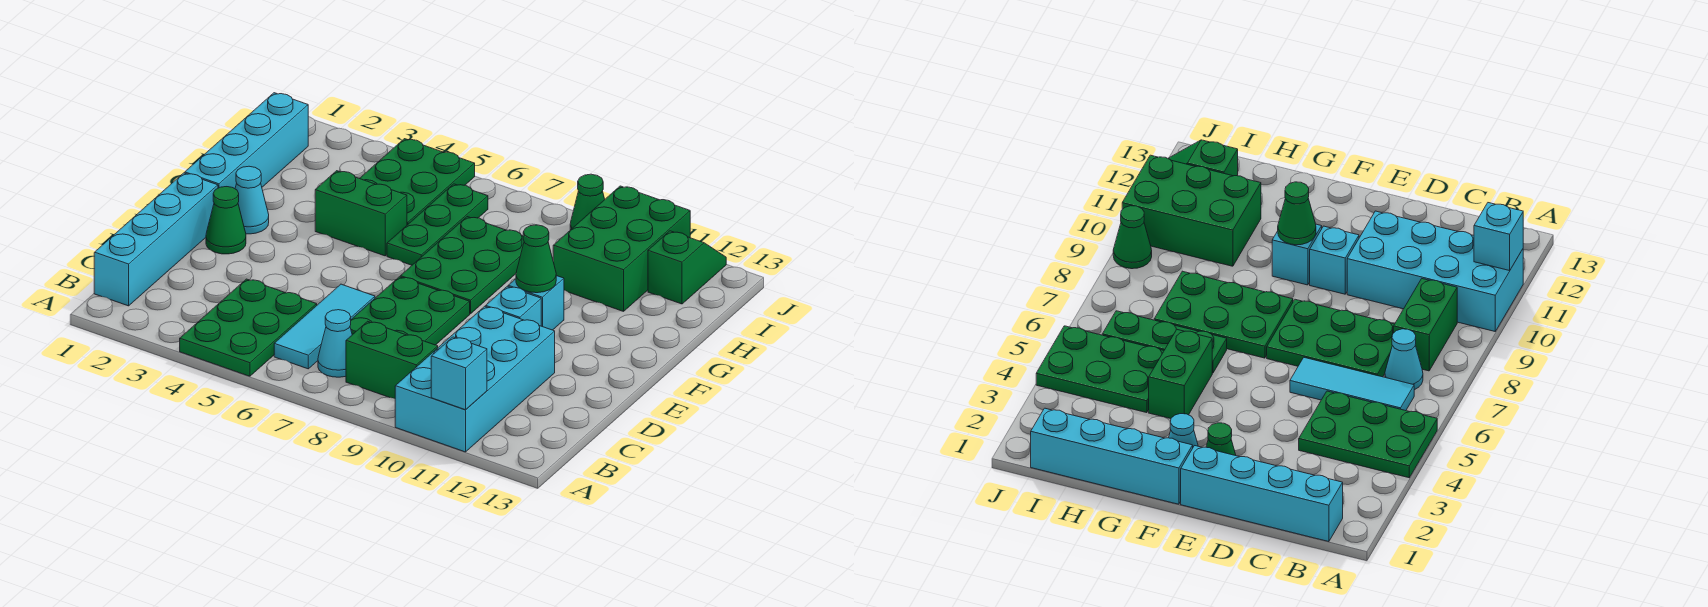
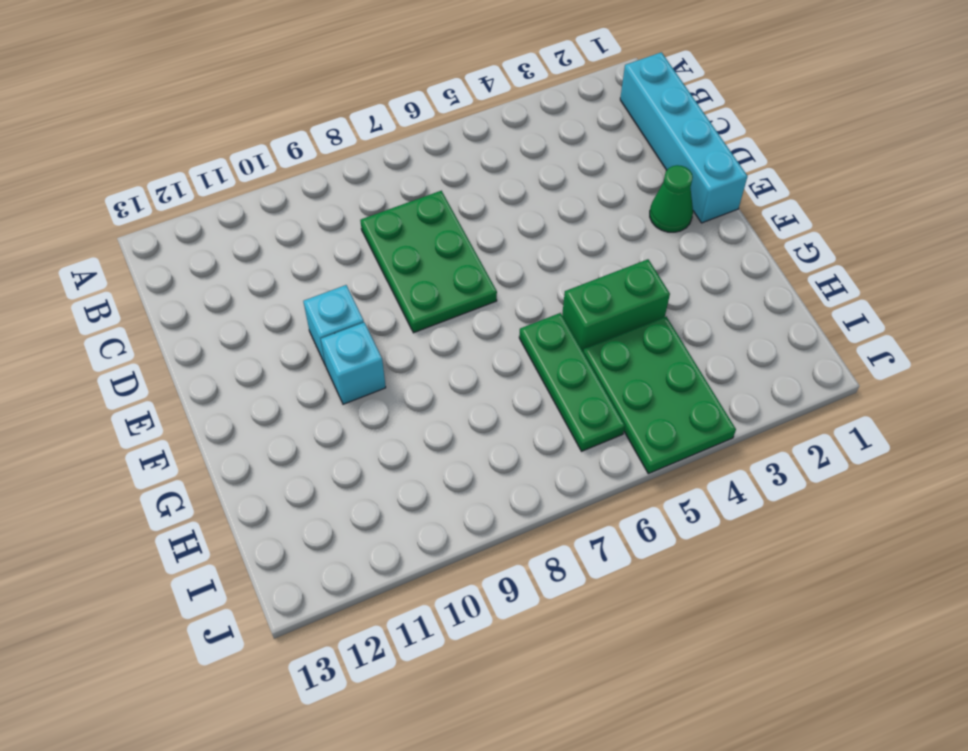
none -> green plate A4:C5 level 1
none -> cyan brick A10:D11 level 1
none -> cyan tile B6:D6 level 1

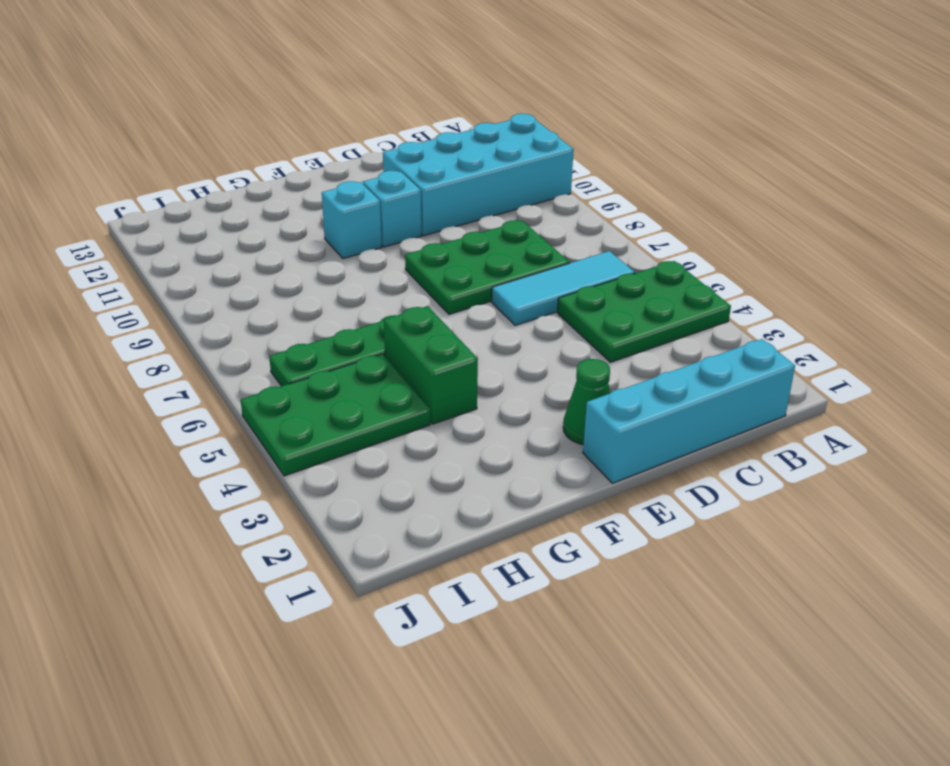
none -> cyan cone B7 level 1
none -> green brick B8:B9 level 1
none -> cyan brick F1:I1 level 1

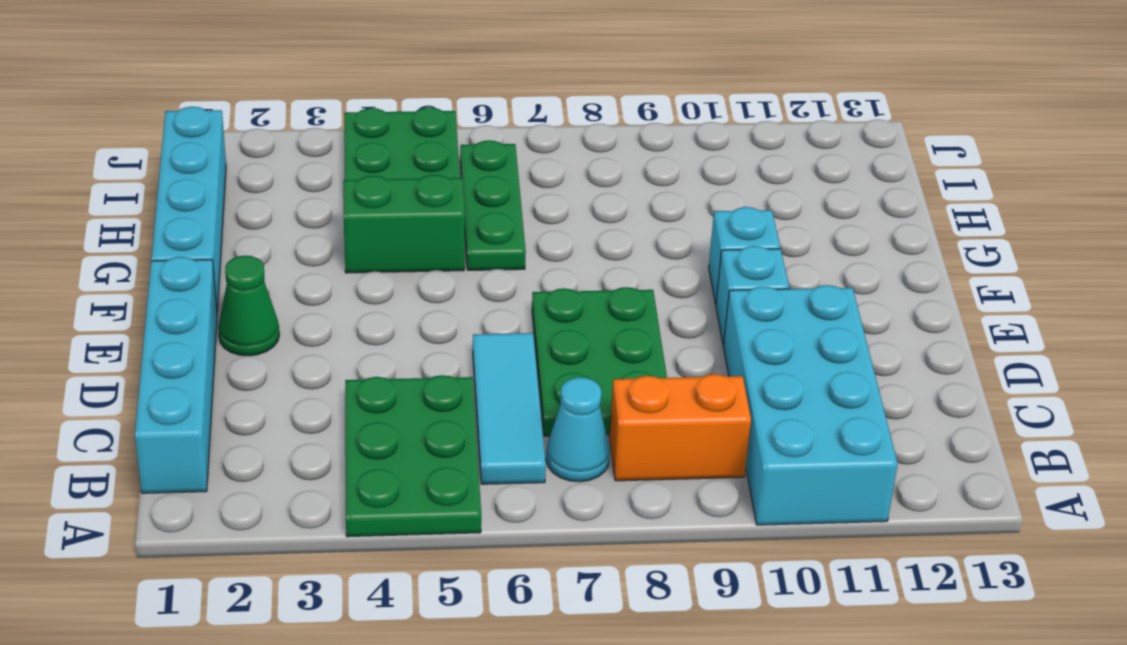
orange brick B8:B9 level 1 -> green brick B8:B9 level 1
none -> cyan cone F2 level 1
none -> green plate F7:H8 level 1
none -> green brick H10:J11 level 1

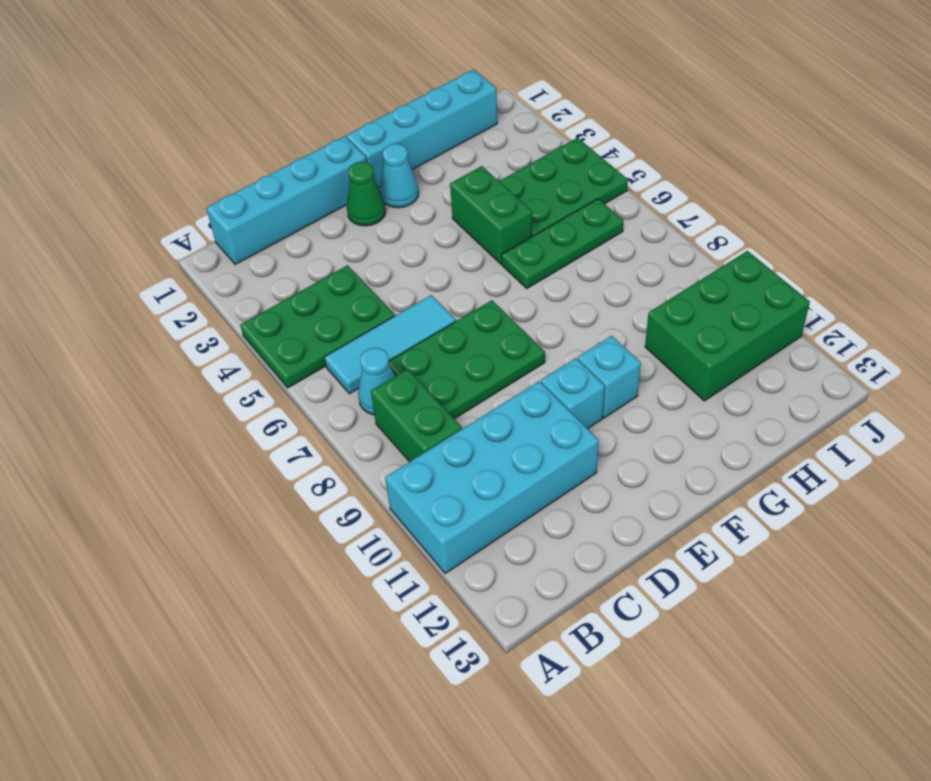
none -> green plate F7:H8 level 1
none -> green slope I12:J12 level 1 top I
none -> green cone J9 level 1

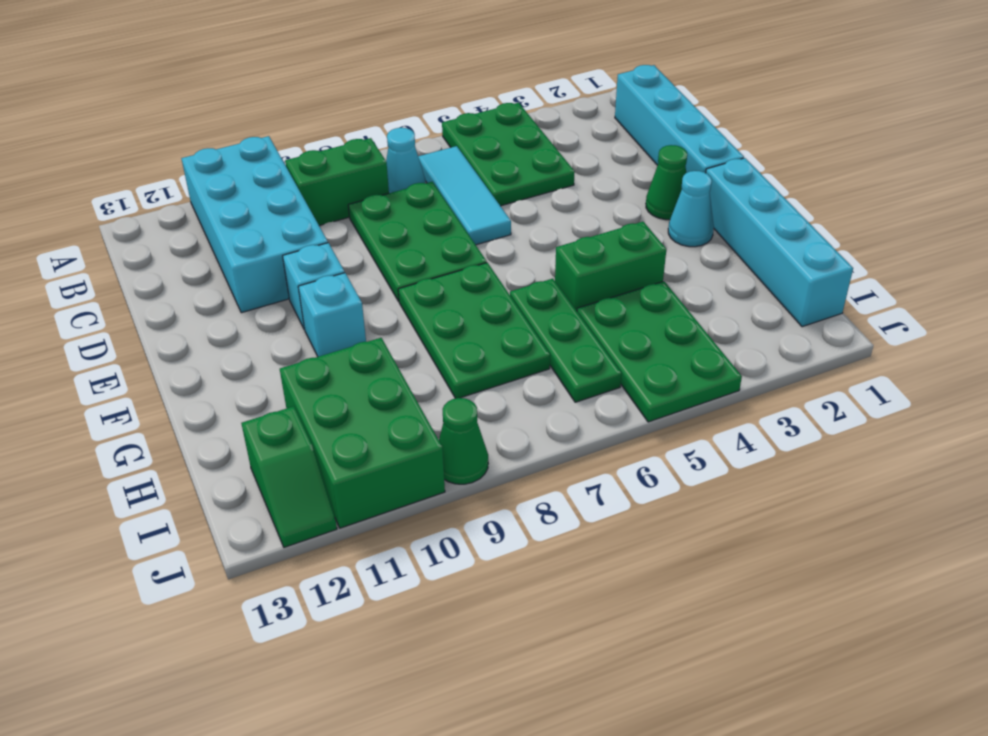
none -> cyan brick A11 level 2
none -> green cone F10 level 2

